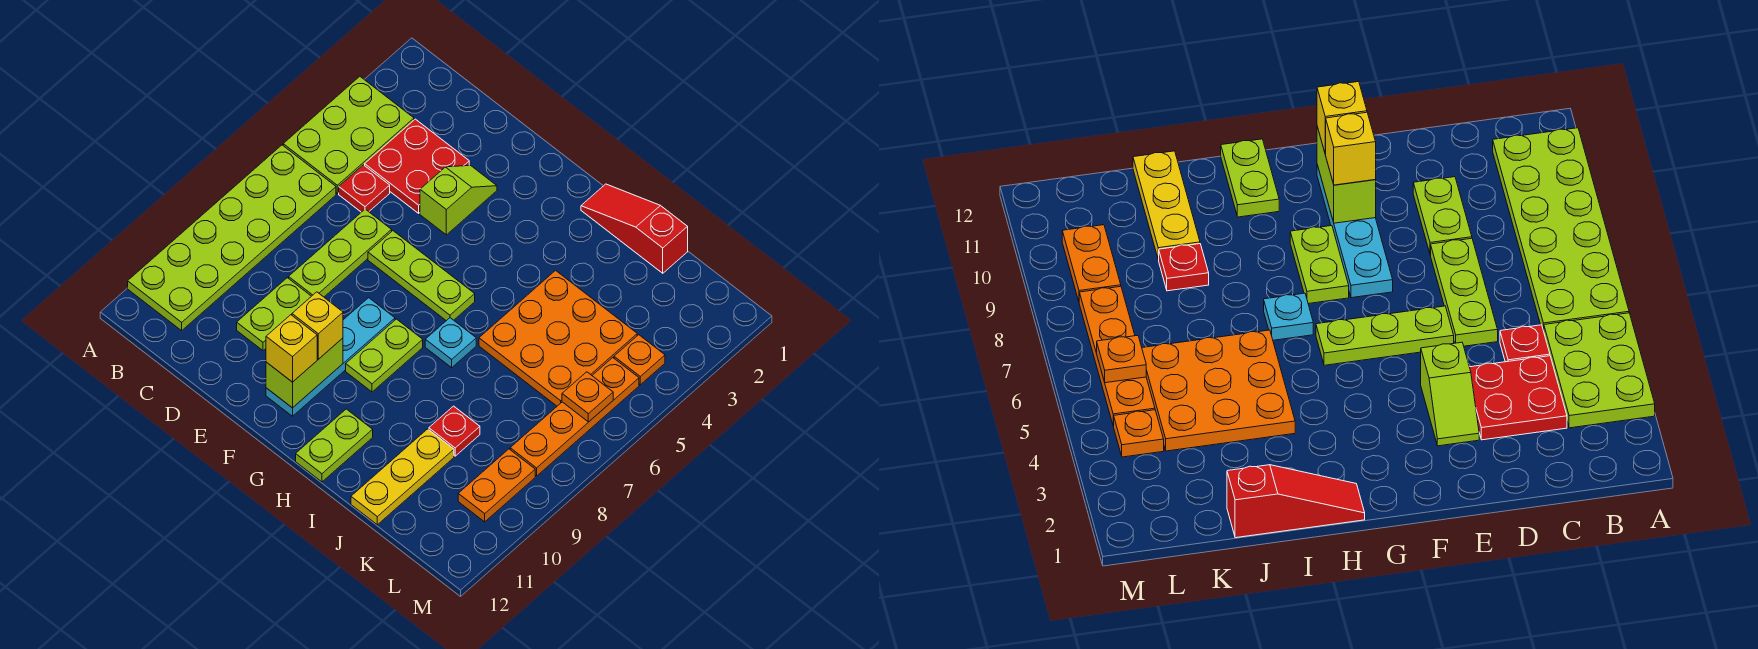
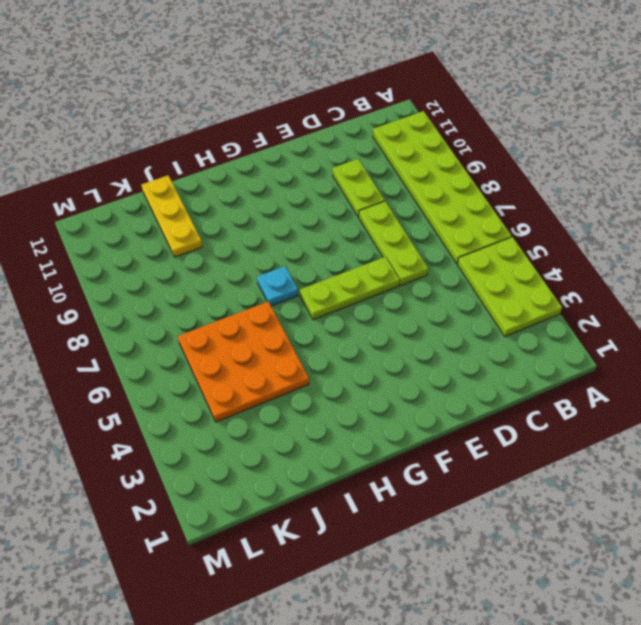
none -> red plate C3:D4 level 1
none -> red plate C5 level 1
none -> lime slope E3:E4 level 1 top 4

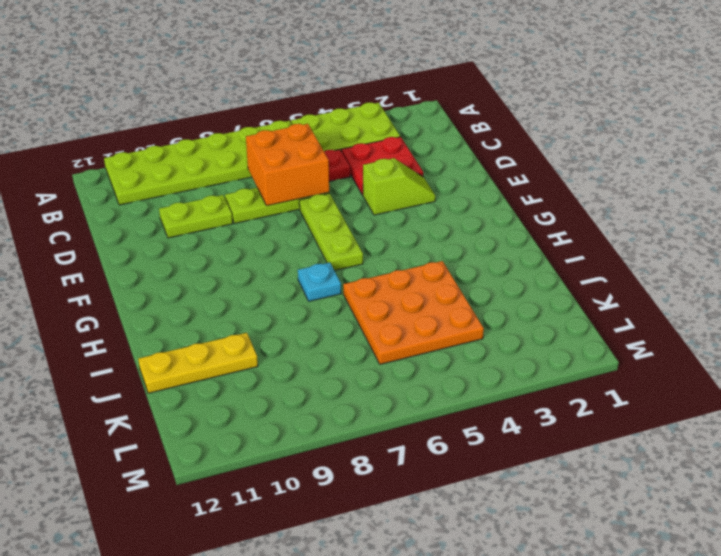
orange brick C6:D7 level 2 -> none
none -> cyan plate F8:F11 level 1
none -> lime plate G8:G9 level 1
none -> red slope H1:J1 level 1 top J

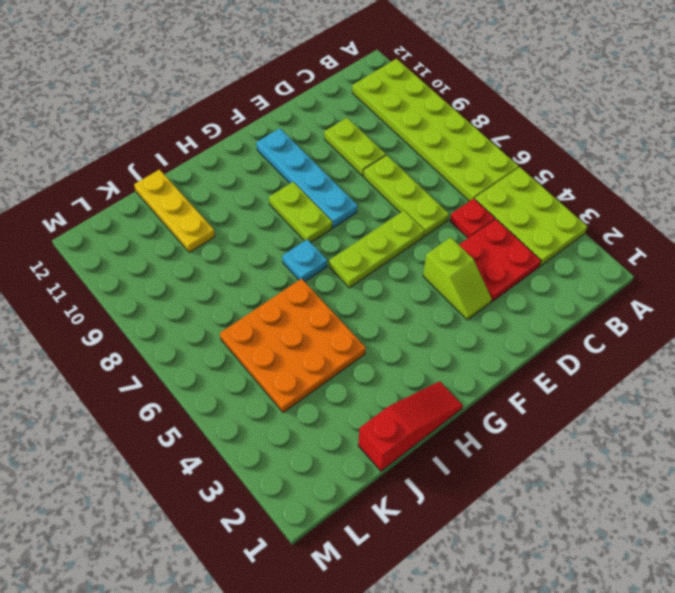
none -> lime plate H11:H12 level 1
none -> red plate J9 level 1
none -> orange plate L4 level 1

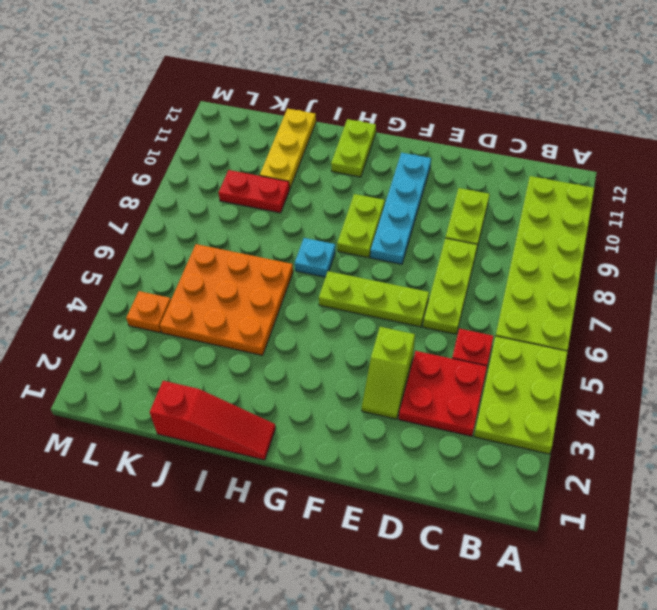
red plate J9:K9 level 1 -> red plate J9 level 1
none -> orange plate L5:L8 level 1
none -> orange plate L9:L10 level 1
none -> lime brick F10:F11 level 2

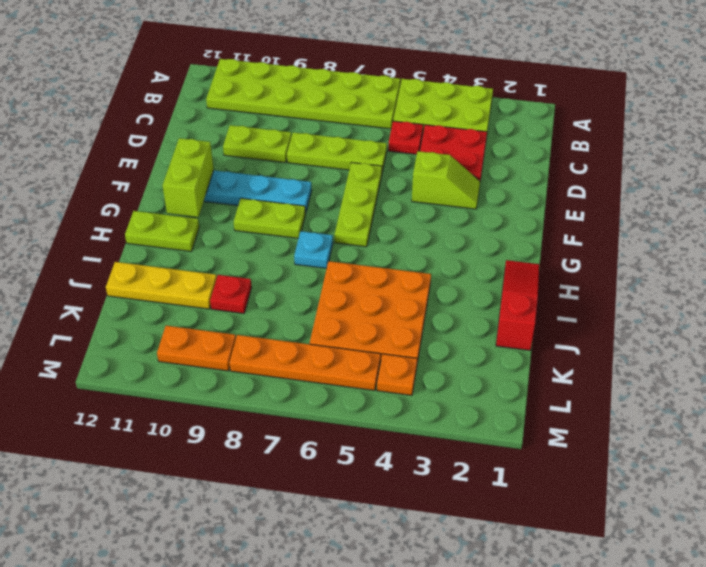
lime brick F11:G11 level 2 -> lime brick F10:F11 level 2
none -> orange plate L6 level 2
none -> yellow brick F10 level 3
none -> yellow brick F11 level 3

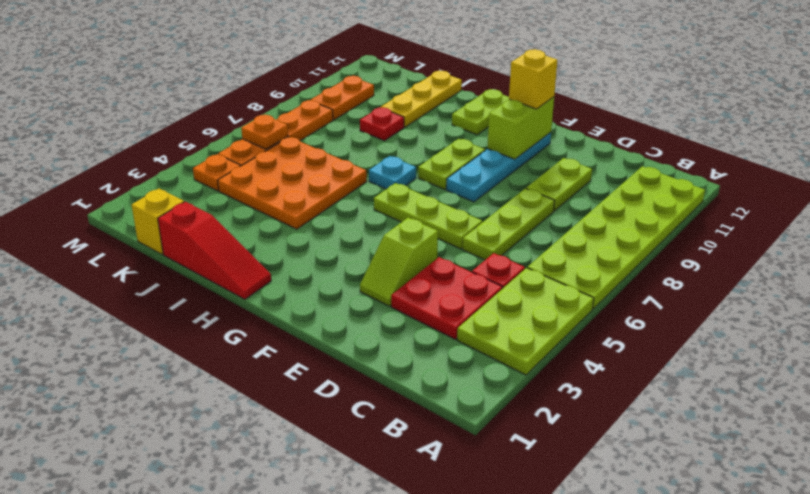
yellow brick K1 level 1 -> yellow brick F10 level 3

